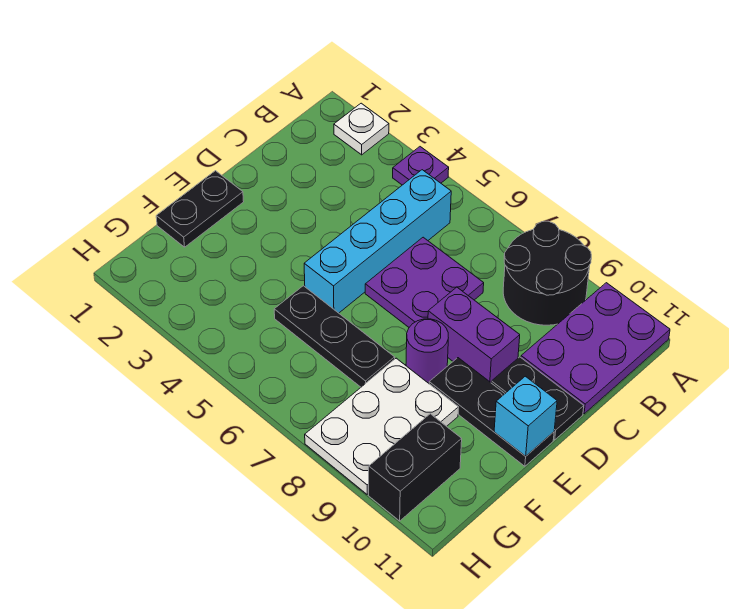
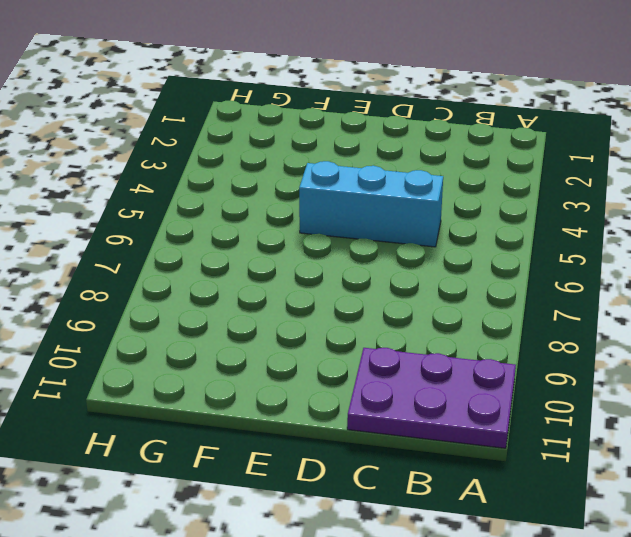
cyan brick C5:E5 level 1 -> cyan brick B5:E5 level 1
none -> white plate A2 level 1
none -> purple plate A4 level 1
none -> black round brick A8:B9 level 1

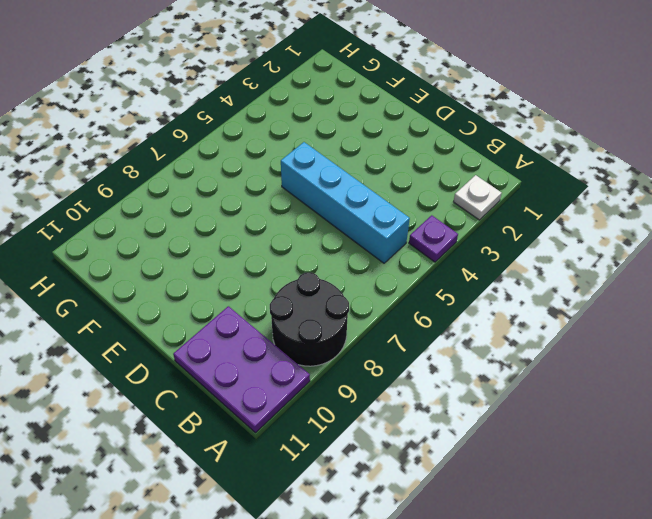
none -> purple plate C6:D7 level 1
none -> purple brick D8:D9 level 1
none -> black plate D10:D11 level 1

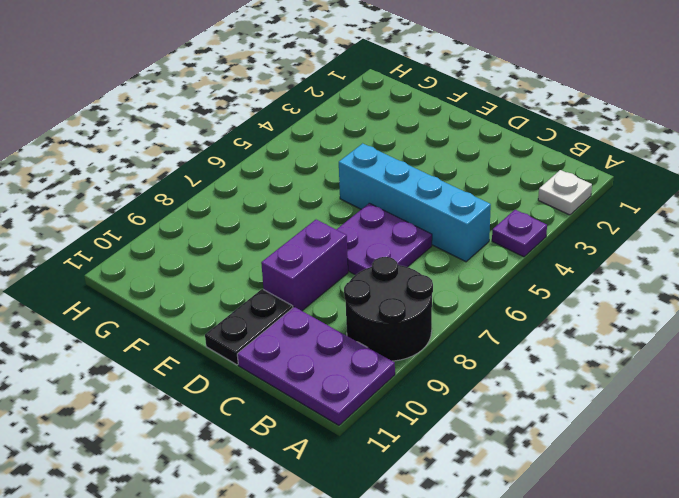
none -> black plate E1:F1 level 1
none -> purple round brick E8 level 1
none -> black plate E9:E11 level 1

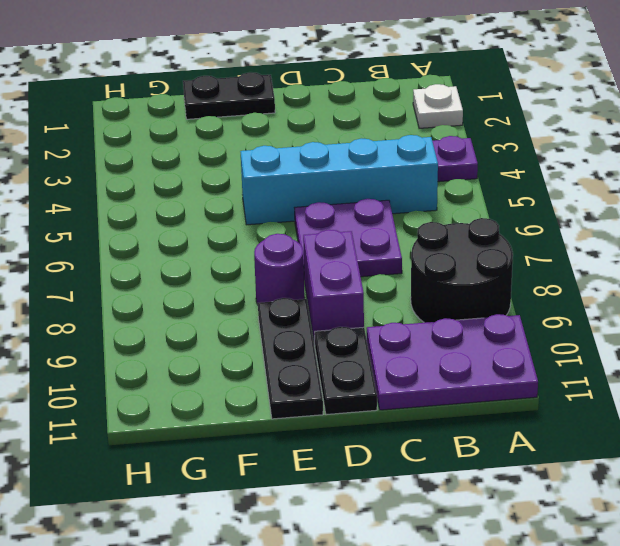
none -> black plate F5:F7 level 1
none -> white plate F8:H9 level 1
none -> black brick G10:H10 level 1

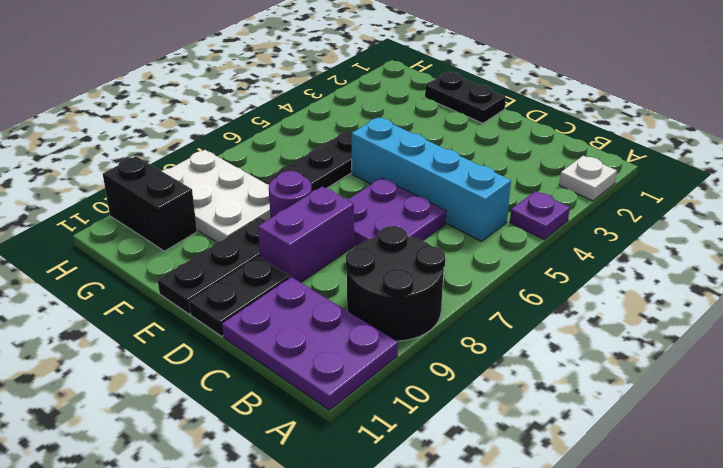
none -> cyan brick E11 level 2

